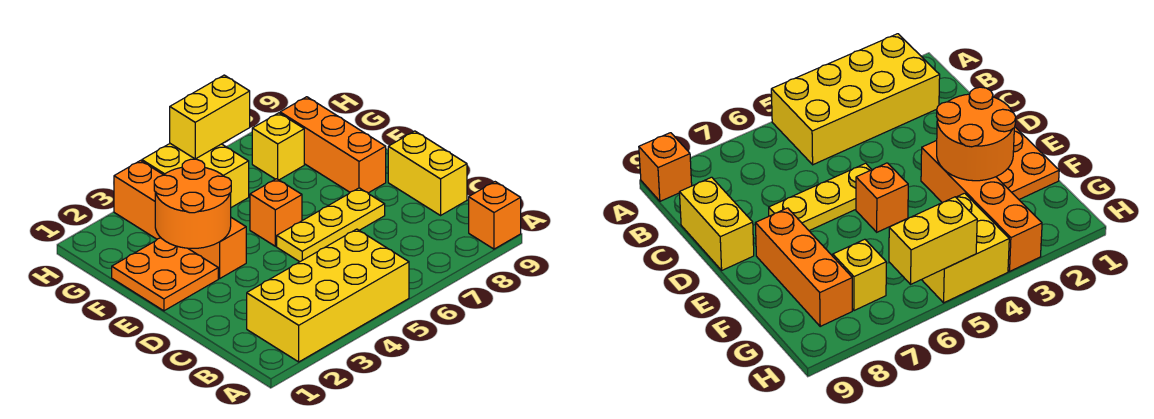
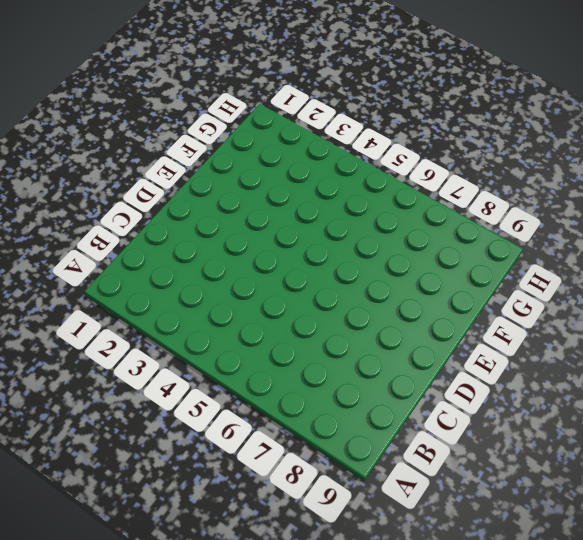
none -> yellow brick A2:B5 level 1
none -> orange brick A9 level 1
none -> yellow brick C9:D9 level 1

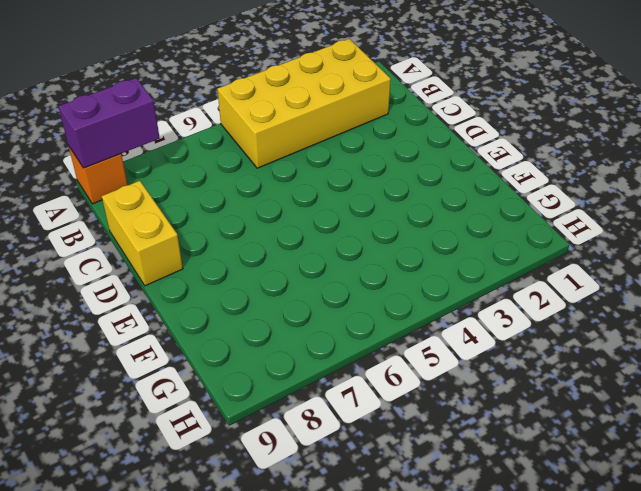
purple brick A8:A9 level 2 -> none
none -> yellow plate D5:D7 level 1
none -> orange plate E1:F2 level 1
none -> orange brick E3:H3 level 1

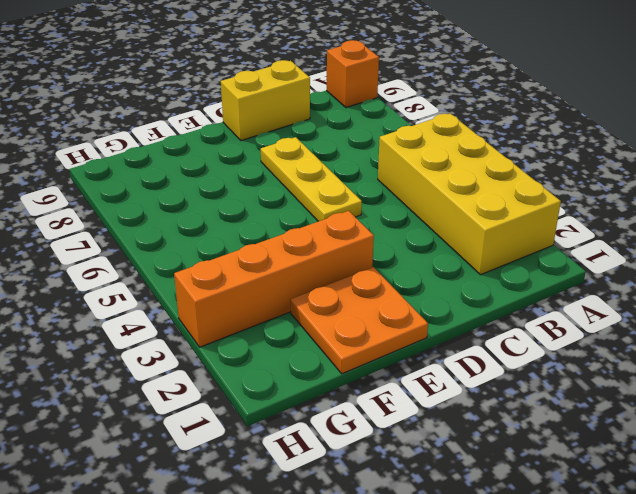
none -> orange brick E5 level 1
none -> orange brick E8:G8 level 1
none -> yellow brick G4:H5 level 1

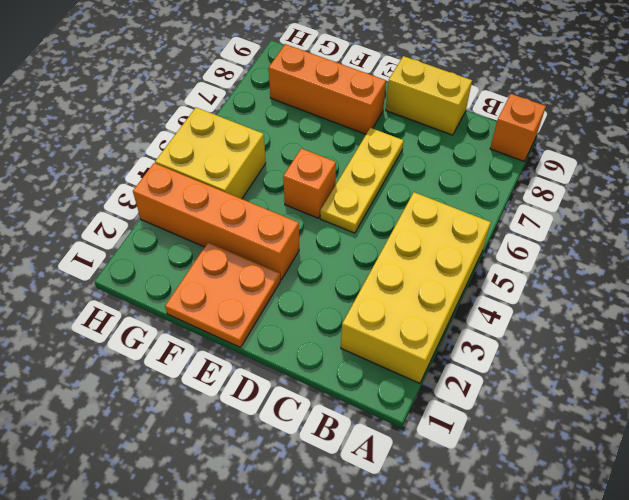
none -> yellow brick G7 level 1
none -> orange round brick E2:F3 level 2
none -> yellow brick H5:H6 level 2

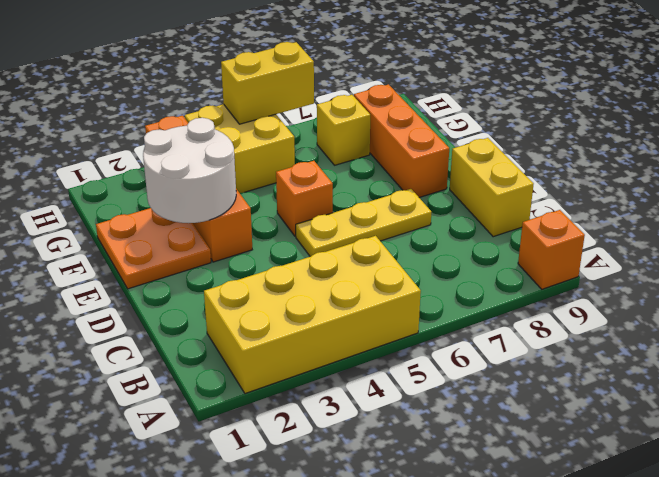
white round brick E2:F3 level 2 -> orange round brick E2:F3 level 2

